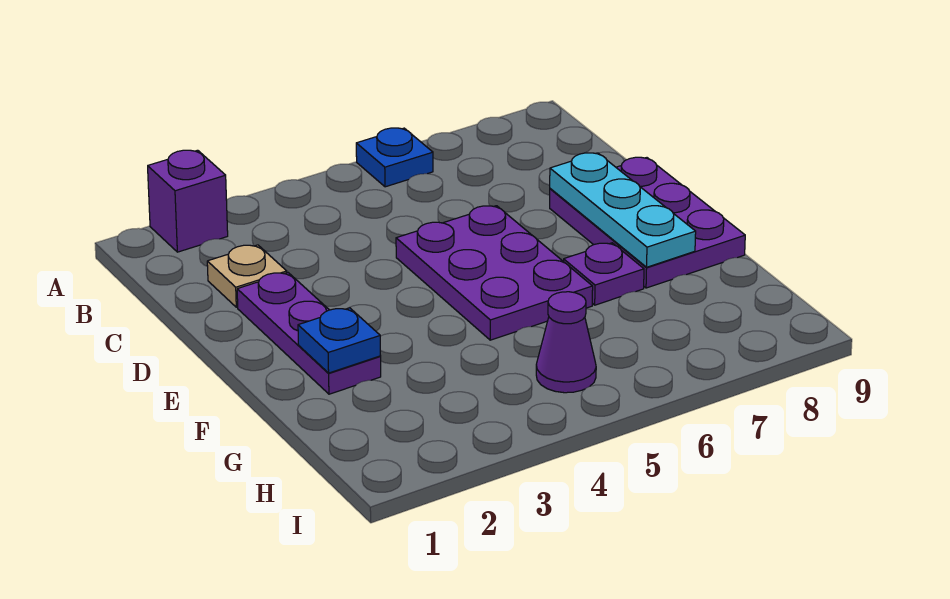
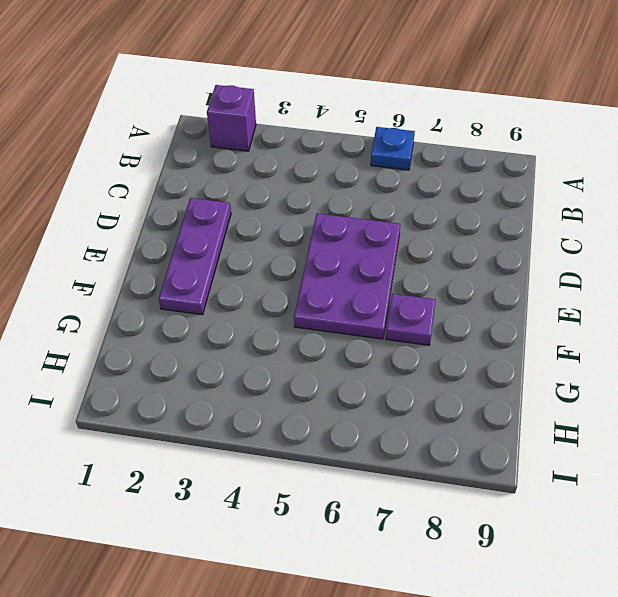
none -> tan plate C2 level 1
none -> purple plate D8:F9 level 1

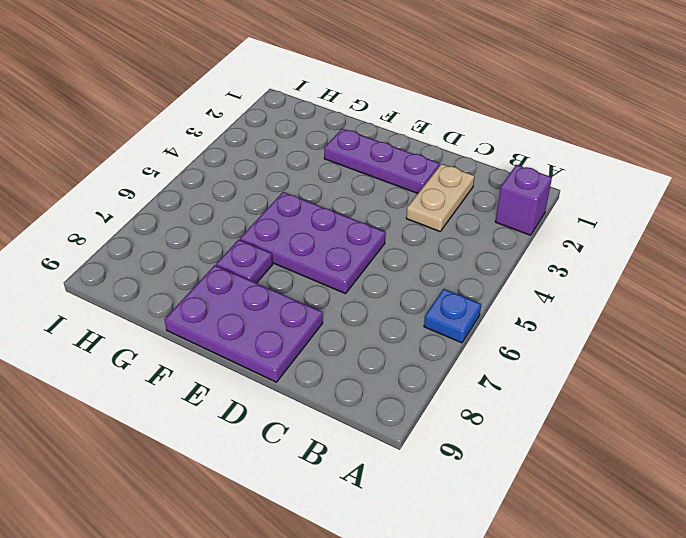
tan plate C2:C3 level 1 -> tan plate C2 level 1
none -> purple cone H5 level 1
none -> cyan plate D8:F8 level 2

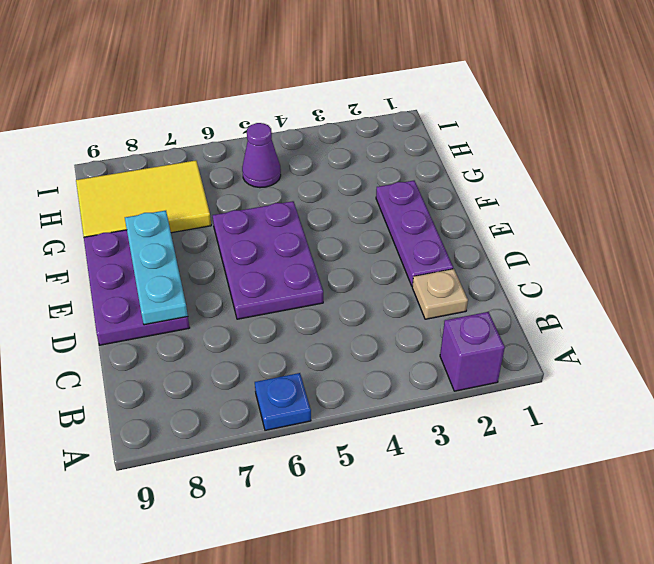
yellow tile G7:H9 level 1 -> none
none -> purple plate F7 level 1
none -> blue plate F2 level 2

